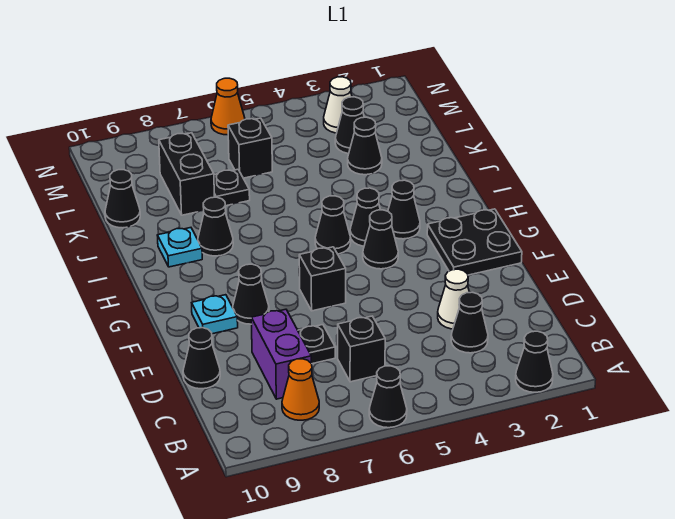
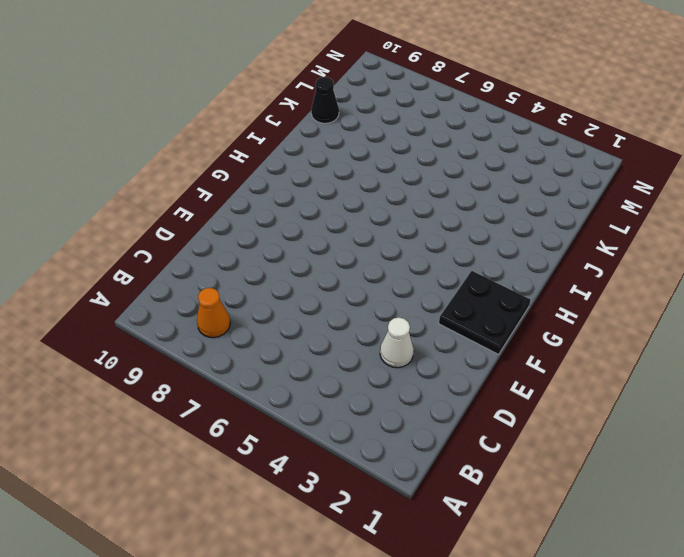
none -> black cone A2 level 1
none -> black cone A6 level 1
none -> black cone C3 level 1

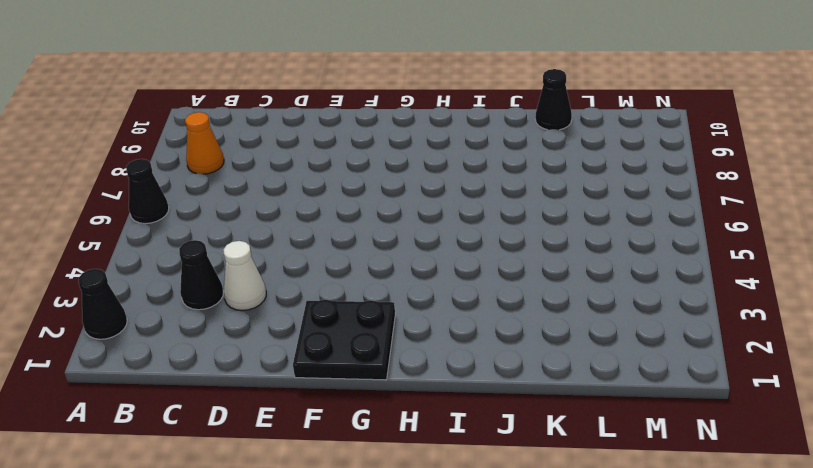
none -> black brick C6 level 1
none -> purple brick C8:D8 level 1
none -> black plate D7 level 1

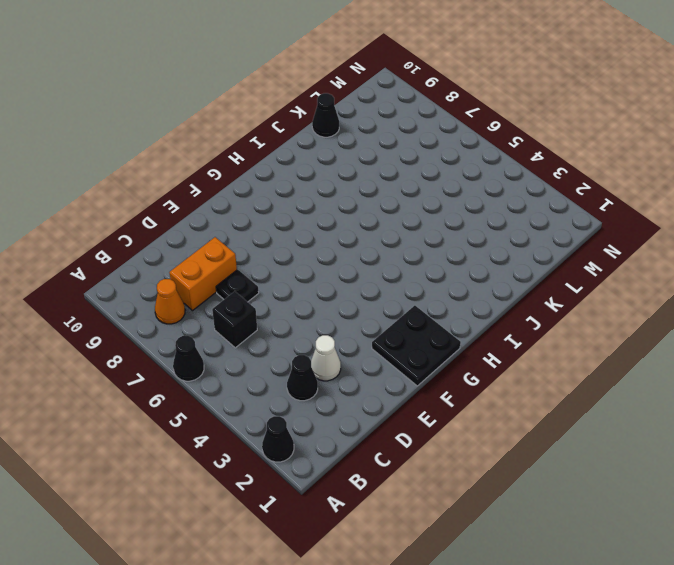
orange brick C8:D8 level 1 -> purple brick C8:D8 level 1
none -> black cone D10 level 1
none -> black brick F6 level 1
none -> black cone F8 level 1

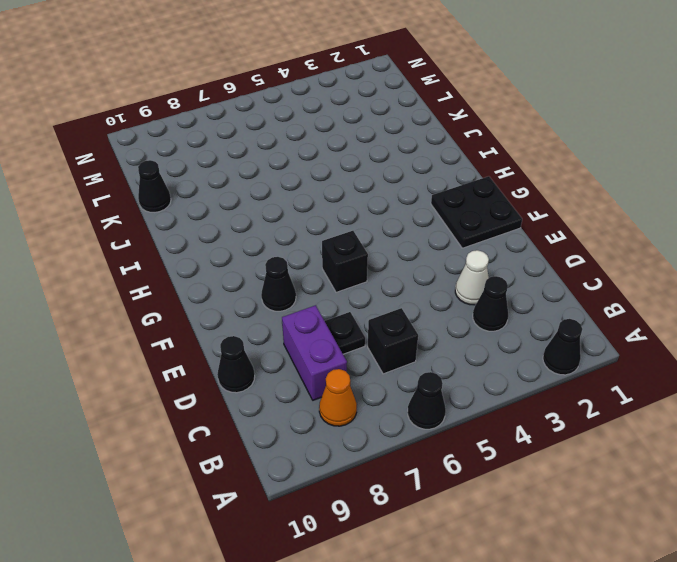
none -> cyan plate F9 level 1
none -> black cone G4 level 1
none -> black cone H3 level 1

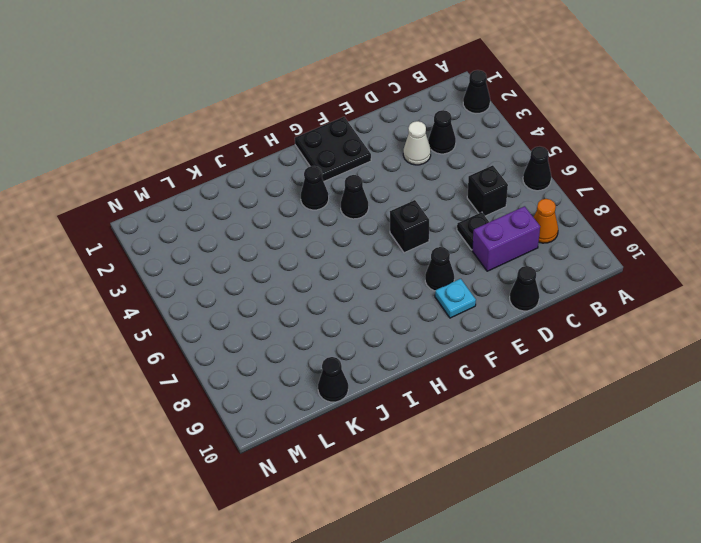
none -> black cone H4 level 1
none -> black cone H5 level 1
none -> black cone I8 level 1

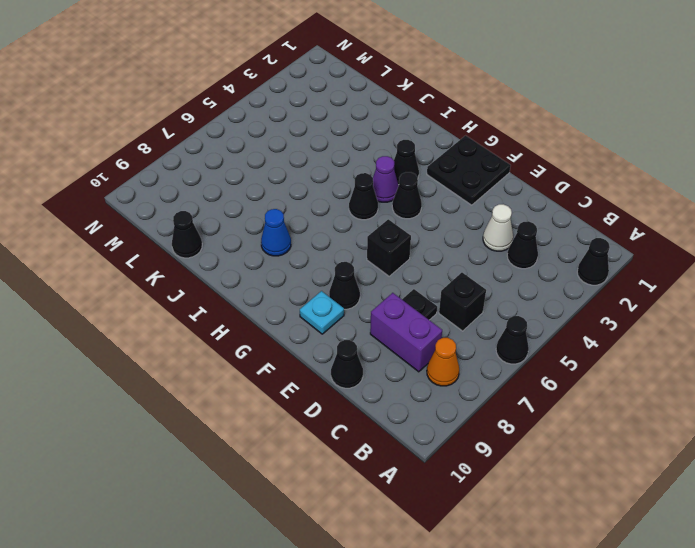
purple cone H4 level 1 -> black cone H4 level 1
blue cone I8 level 1 -> black cone I8 level 1
none -> cyan plate I9 level 1
none -> black cone K3 level 1
none -> black plate K7 level 1

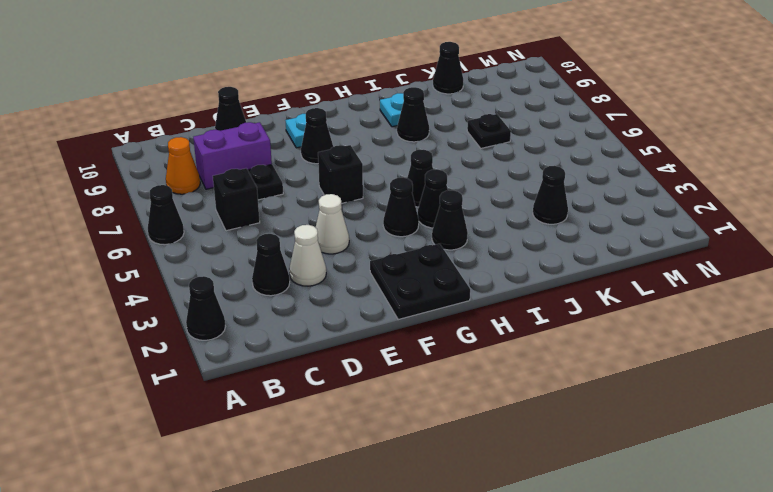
white cone E4 level 1 -> white cone M3 level 1
none -> black brick K8:L8 level 1
none -> black cone L3 level 1
none -> black brick L6 level 1

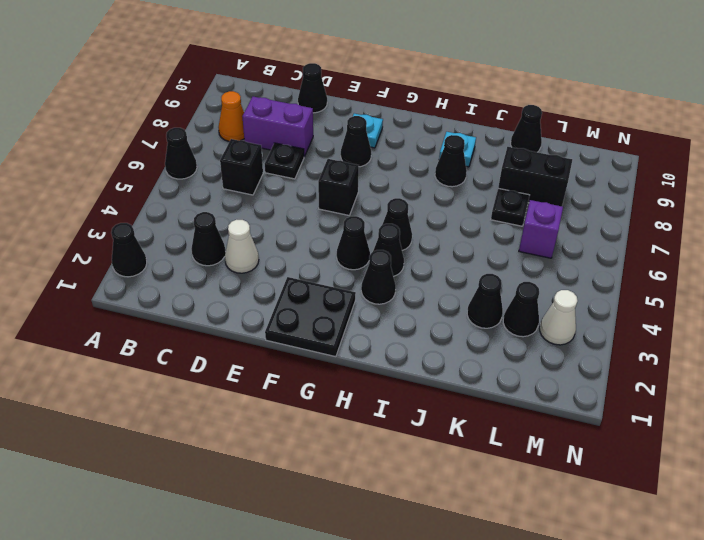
purple brick L6 level 1 -> black brick L6 level 1
none -> orange cone N6 level 1

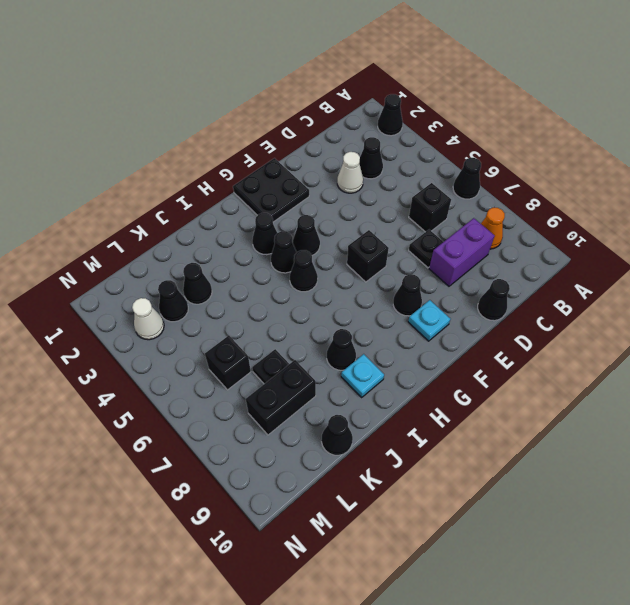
none -> orange cone N6 level 1

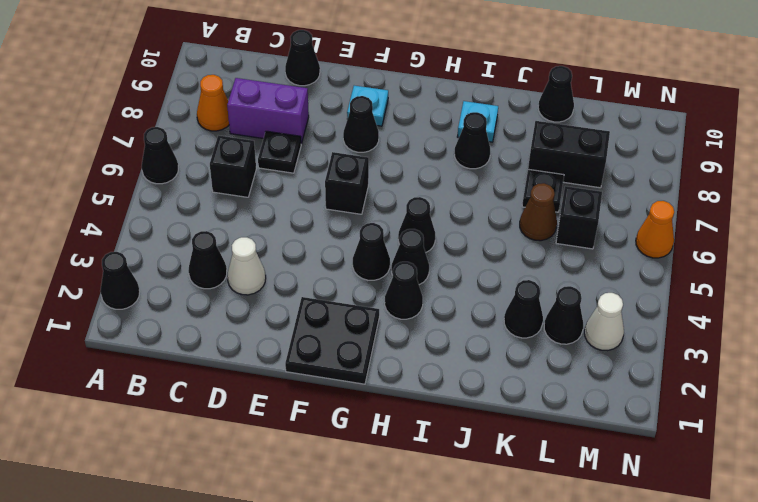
brown cone K6 level 1 -> none

